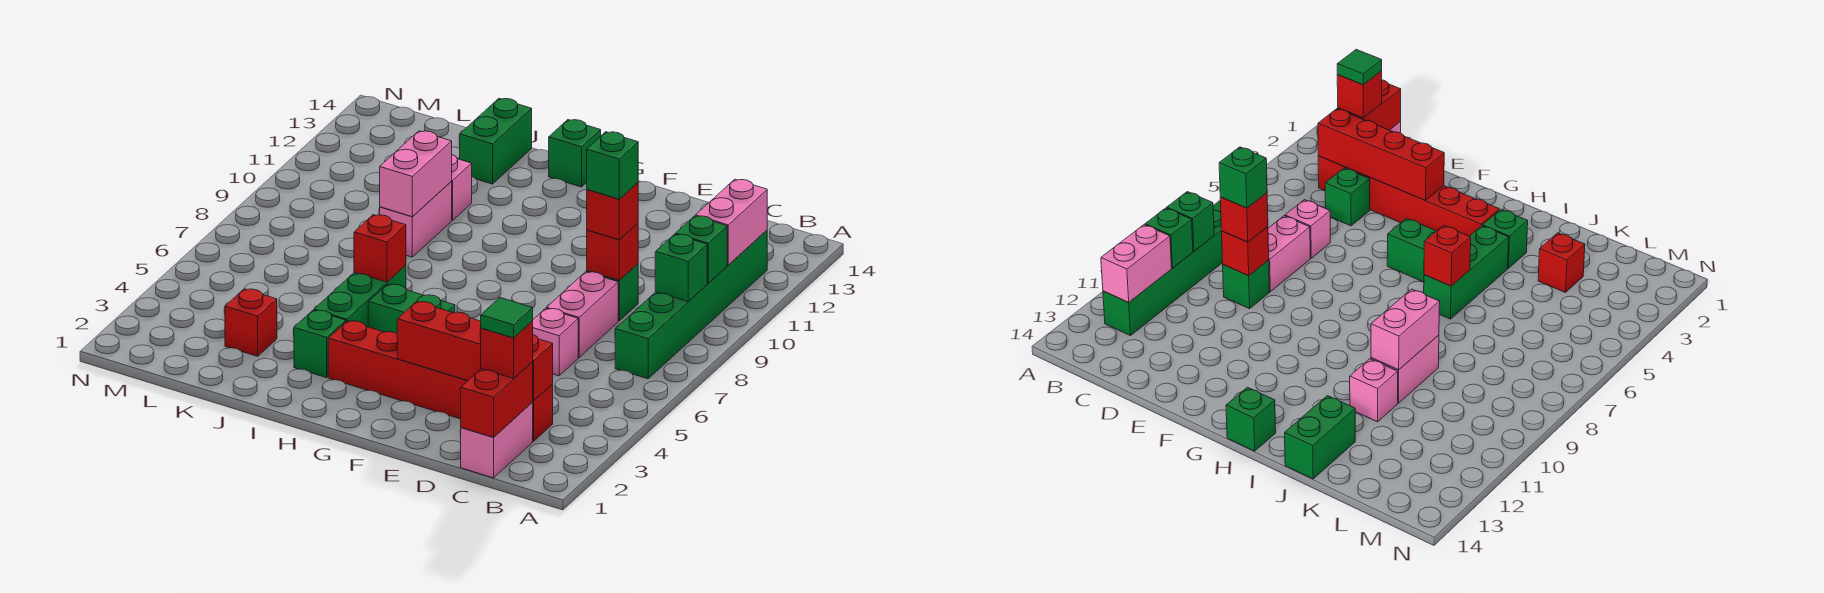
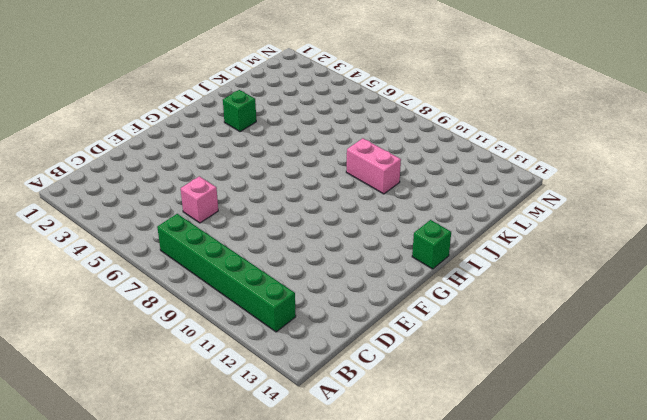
none -> pink brick C1:C2 level 1
none -> red brick C3:H3 level 1
none -> green brick D4 level 1

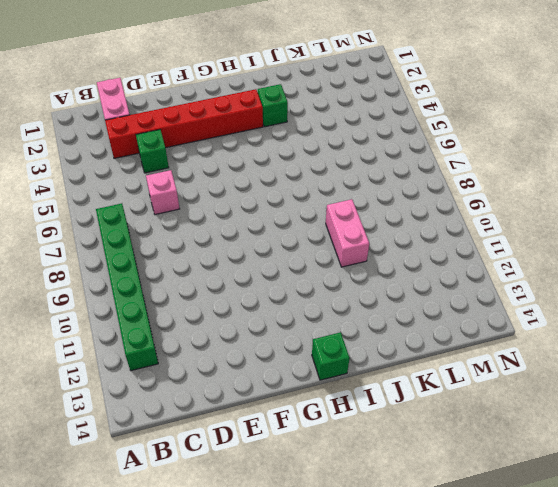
none -> pink brick D7:D8 level 1
none -> green brick D9 level 1
none -> green brick G5:H5 level 1

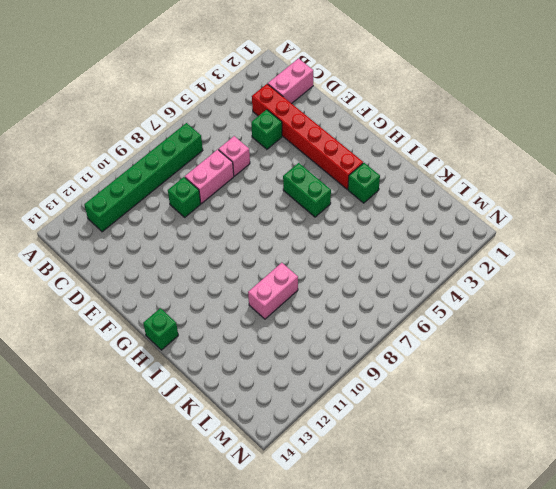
none -> green brick I4:I6 level 1
none -> pink brick J11 level 1
none -> green brick J13:J14 level 1

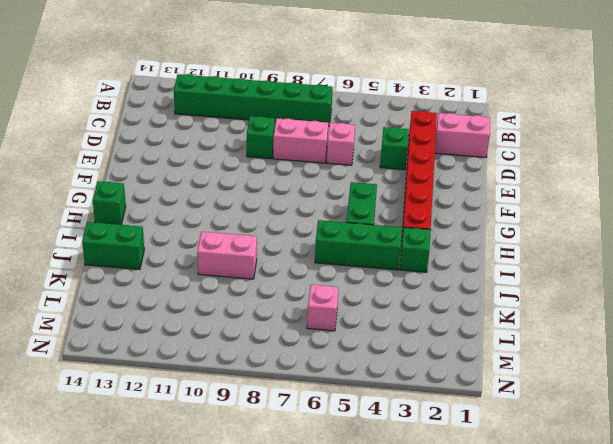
pink brick L6 level 1 -> pink brick J11 level 1
none -> red brick K3 level 1
none -> green brick B9 level 2
none -> green brick B10 level 2

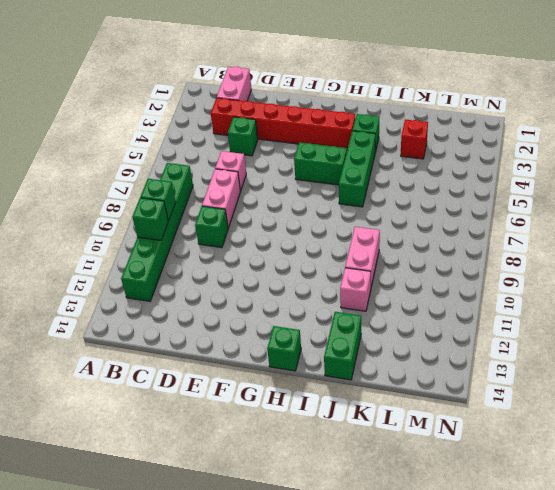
none -> pink brick B11:B12 level 2
none -> red brick C1:C2 level 2
none -> red brick C3:F3 level 2

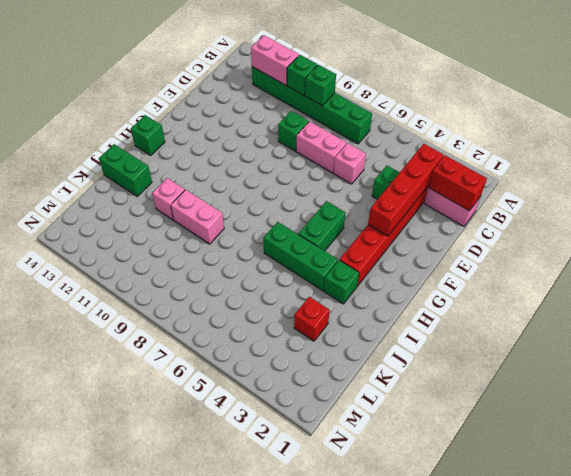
none -> red brick D9 level 2
none -> red brick I6 level 2
none -> pink brick J9:J10 level 2

